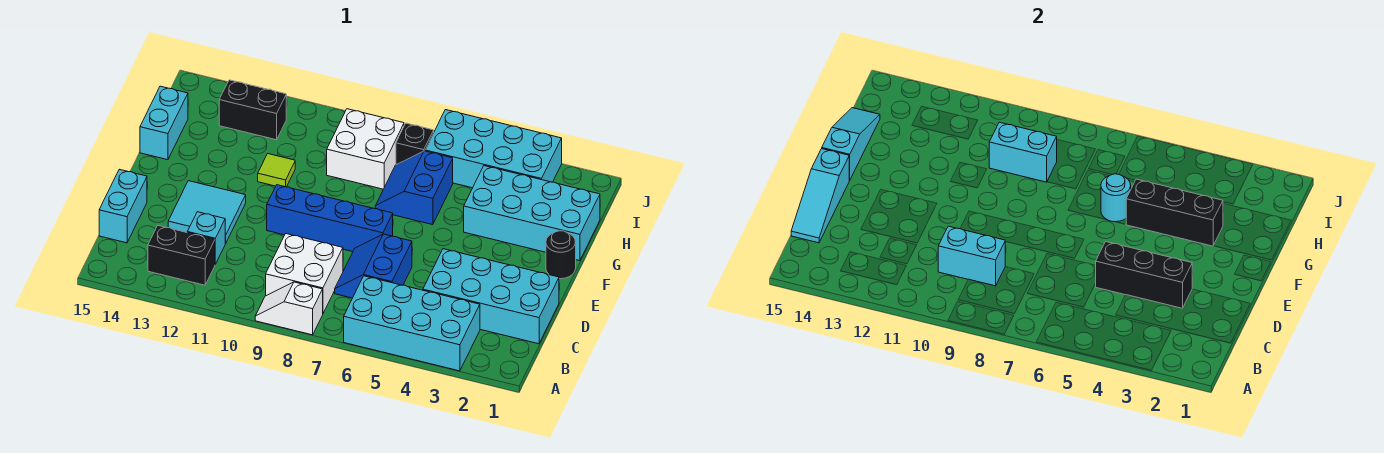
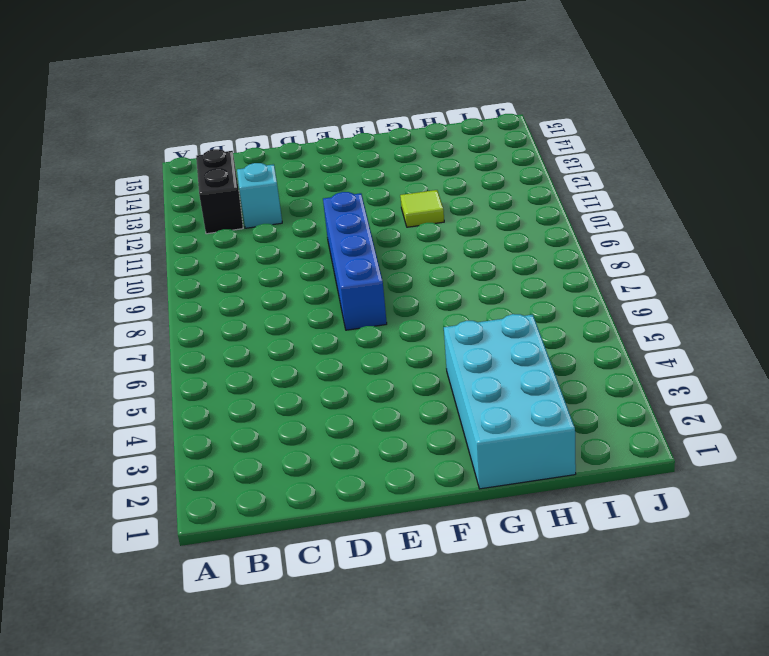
none -> cyan brick A3:B6 level 1
none -> white slope A8:A9 level 1 top 8
none -> white brick B8:C9 level 1

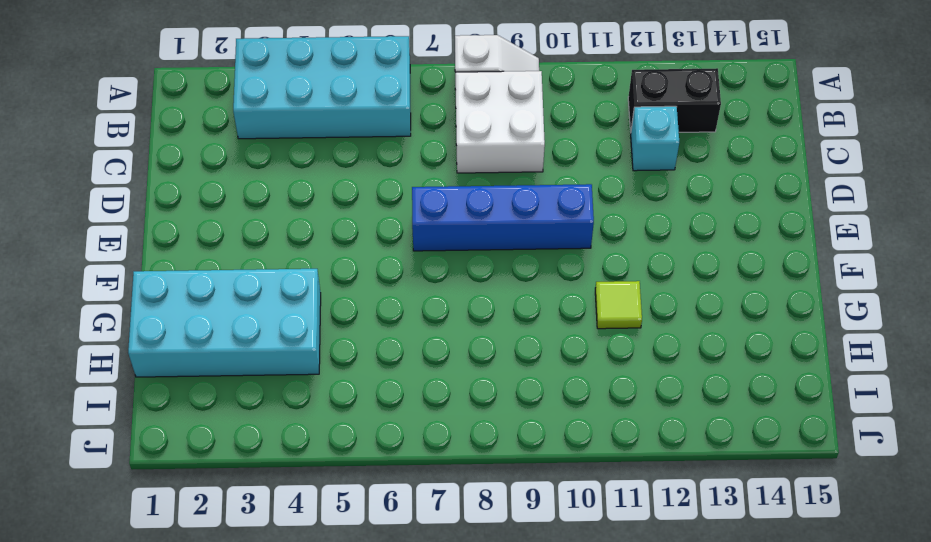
none -> cyan brick C1:D4 level 1
none -> blue slope C6:D7 level 1 top 6
none -> cyan brick C15:D15 level 1

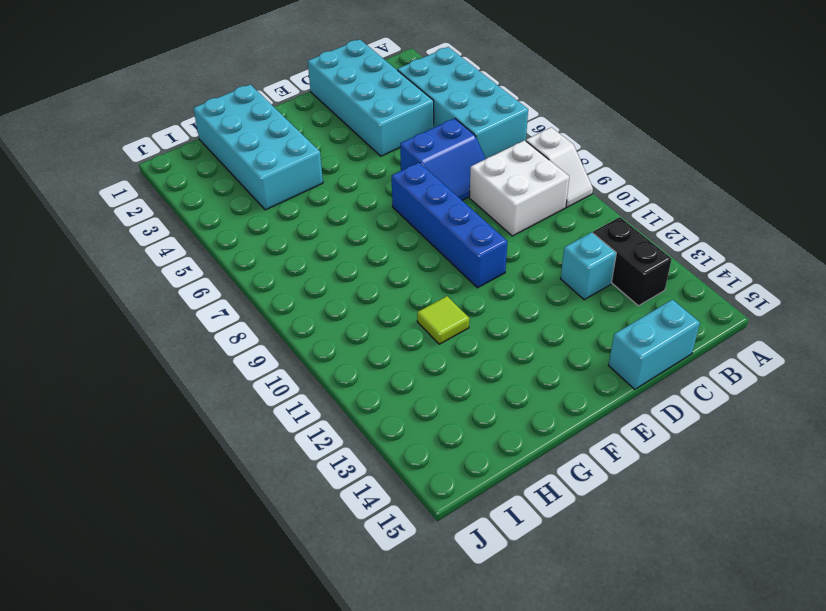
none -> cyan tile D12:E13 level 1
none -> black round brick F1 level 1
none -> blue slope G6:H7 level 1 top 6

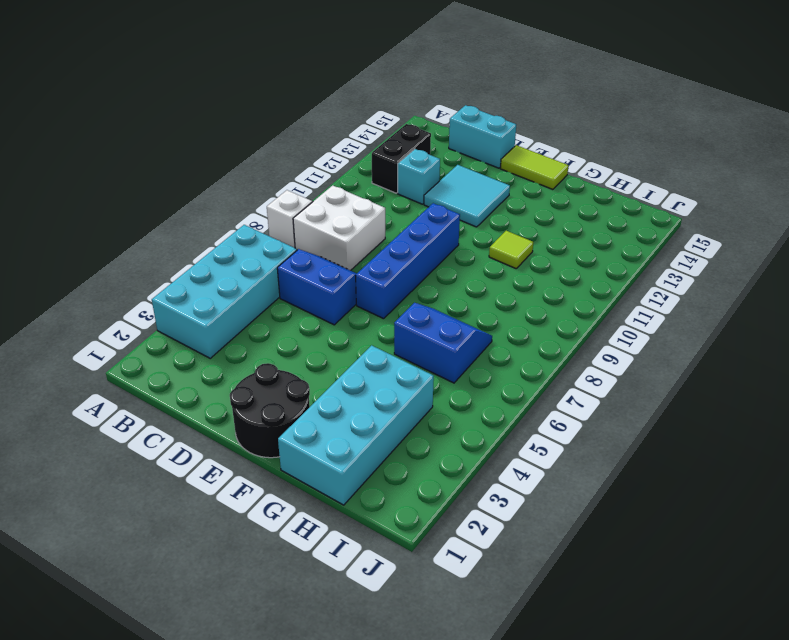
black round brick E1:F2 level 1 -> black round brick F1 level 1
lime tile E15:F15 level 1 -> none
none -> cyan brick C1:D4 level 1
none -> cyan brick G15:H15 level 1
none -> white brick H8:I9 level 1

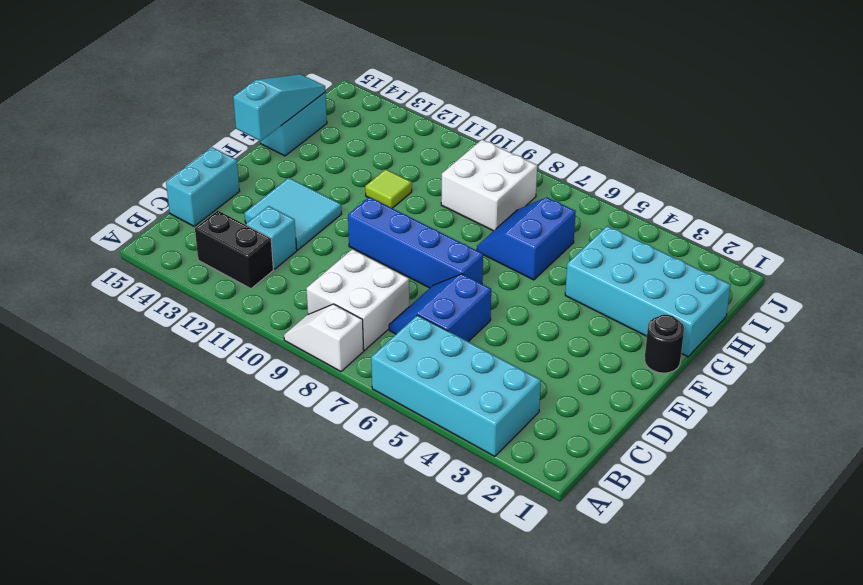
none -> cyan brick C1:D4 level 1
none -> cyan brick I3:J6 level 1
none -> black brick I7 level 1

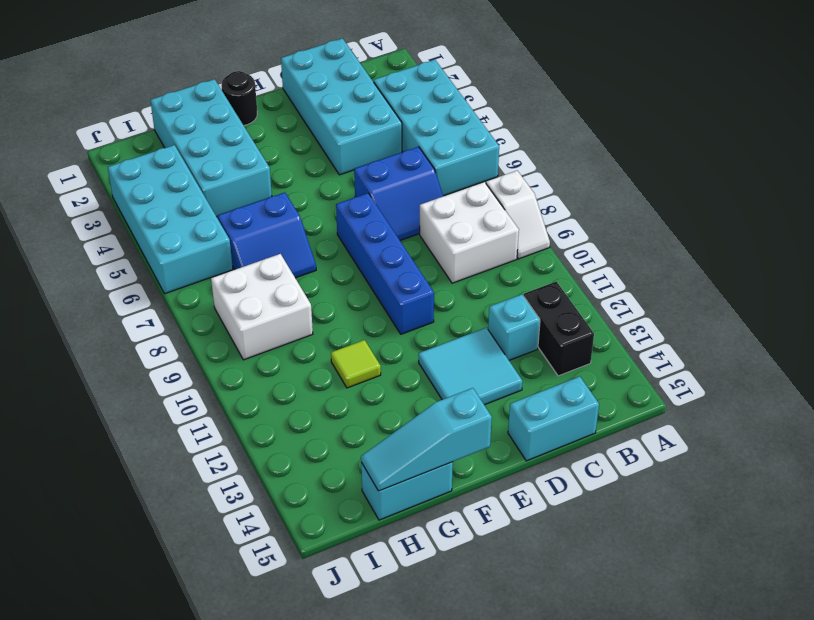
none -> black brick I7 level 1
none -> black brick I12:I13 level 1
none -> cyan brick C9:C10 level 2

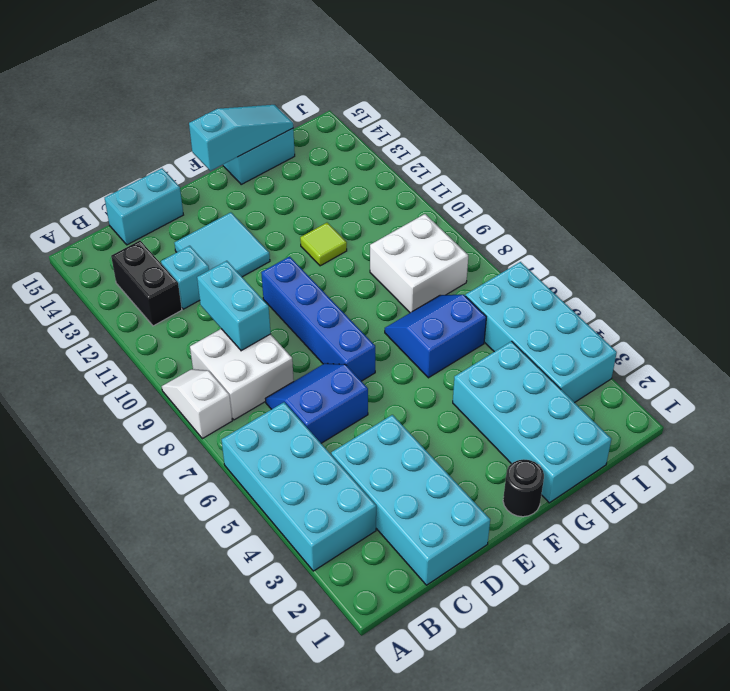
none -> black brick I7 level 1
none -> black brick I12:I13 level 1
none -> cyan slope C15:E15 level 2 top E

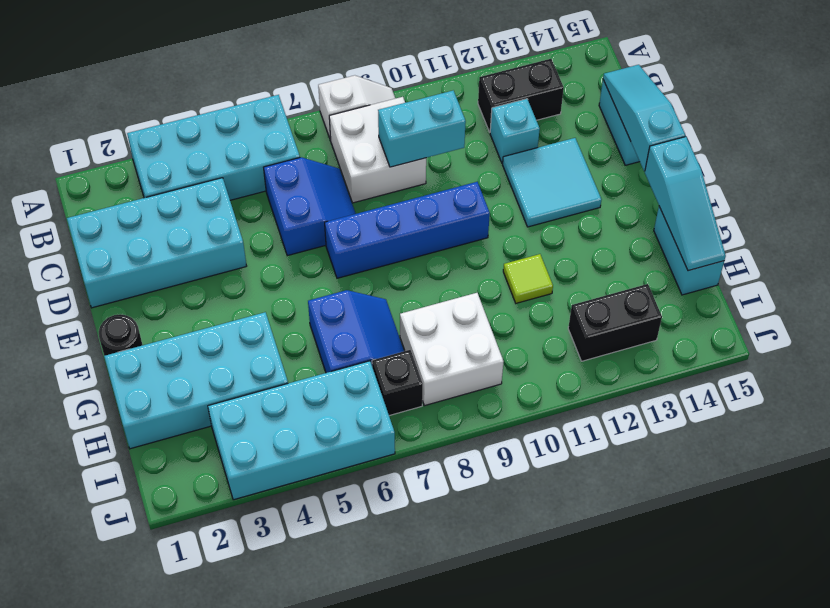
none -> black brick D3:D5 level 2
none -> black brick G3:G5 level 2
none -> cyan round brick G6 level 2

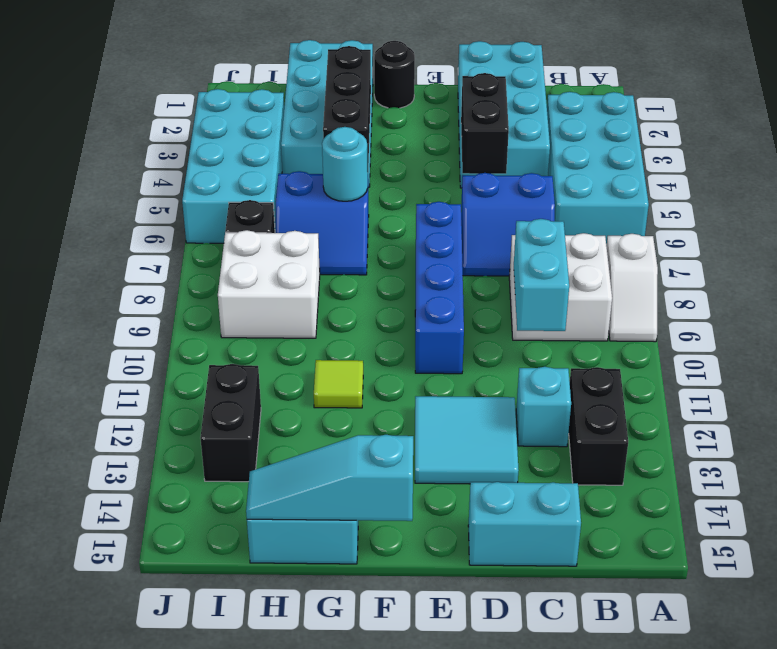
black brick D4:D5 level 2 -> black brick D3:D5 level 2
none -> cyan slope C15:E15 level 2 top E
none -> cyan brick H9:H10 level 2

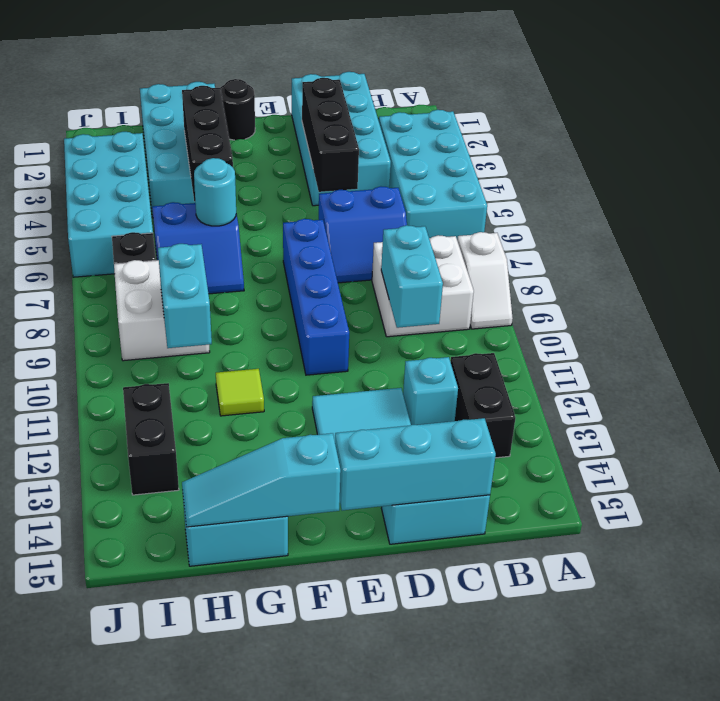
cyan brick C15:E15 level 2 -> cyan slope C15:E15 level 2 top E

